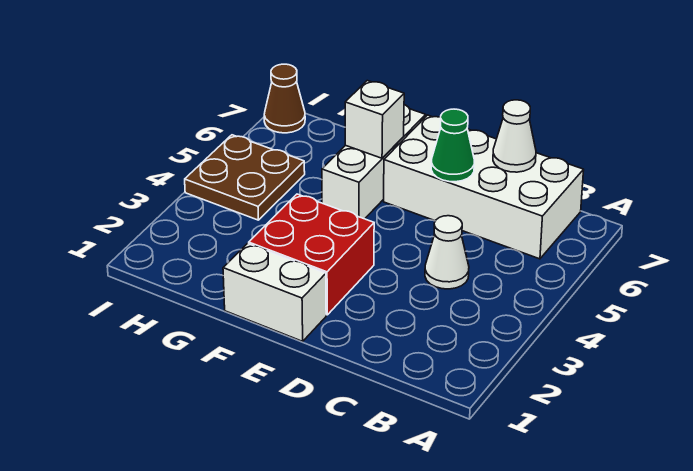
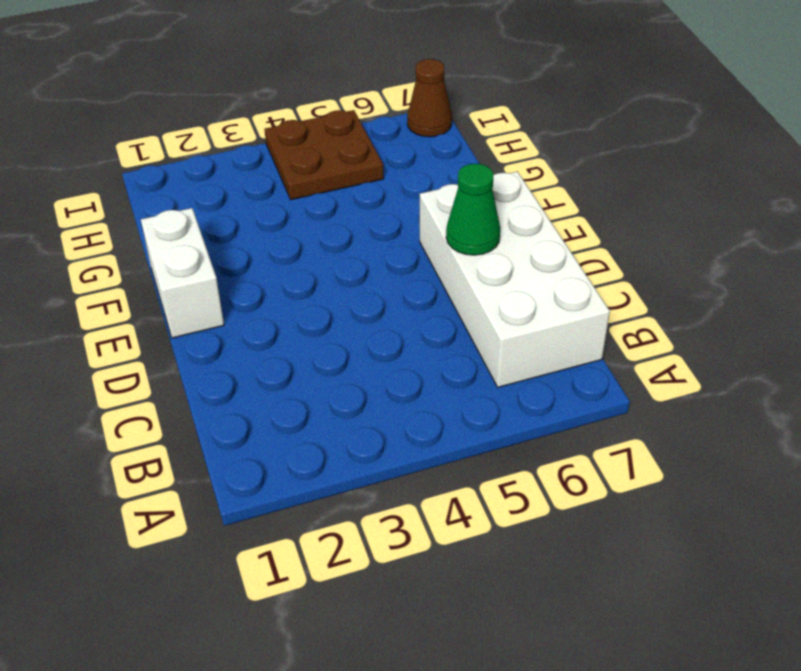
none -> white cone C4 level 1
none -> red brick E2:F3 level 1

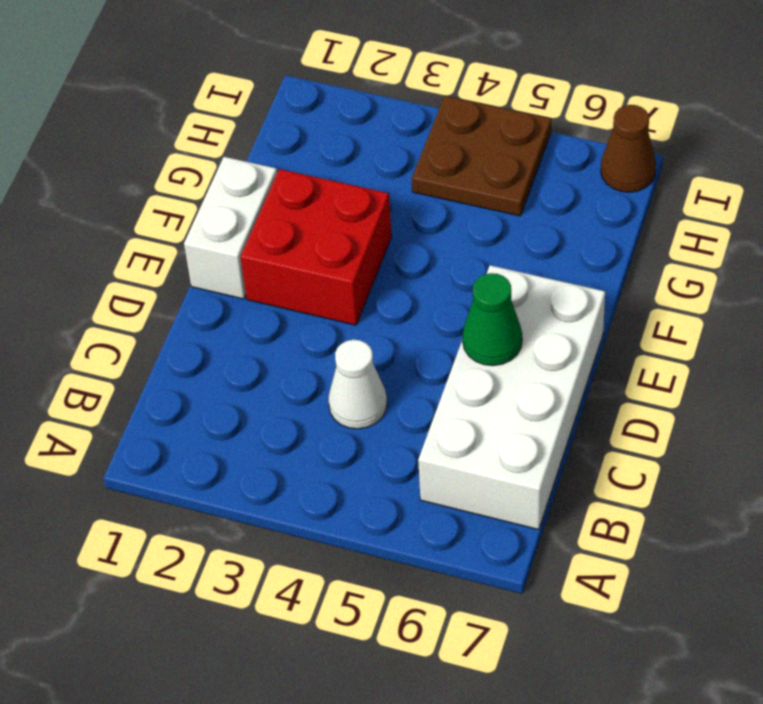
none -> white brick F5:F7 level 1
none -> white cone C7 level 2

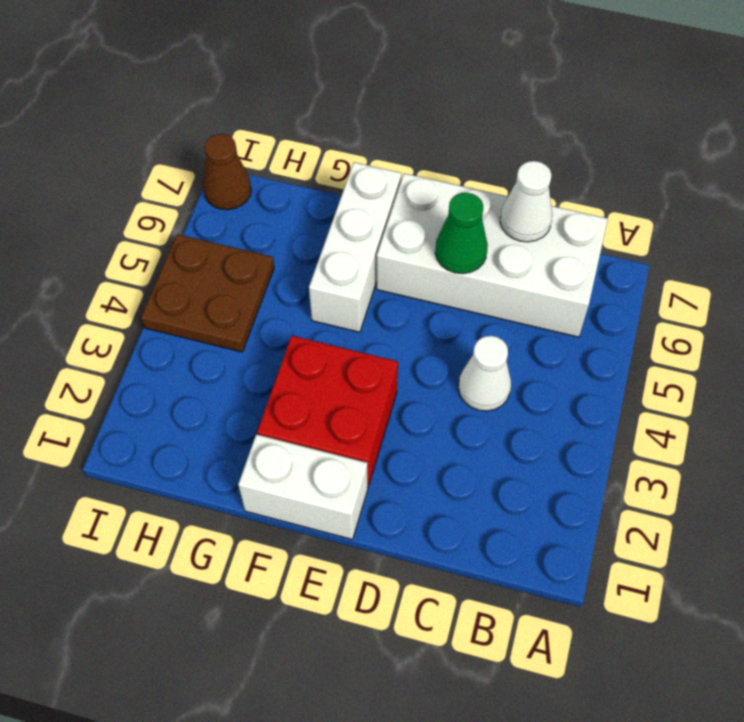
none -> white brick F6 level 2

